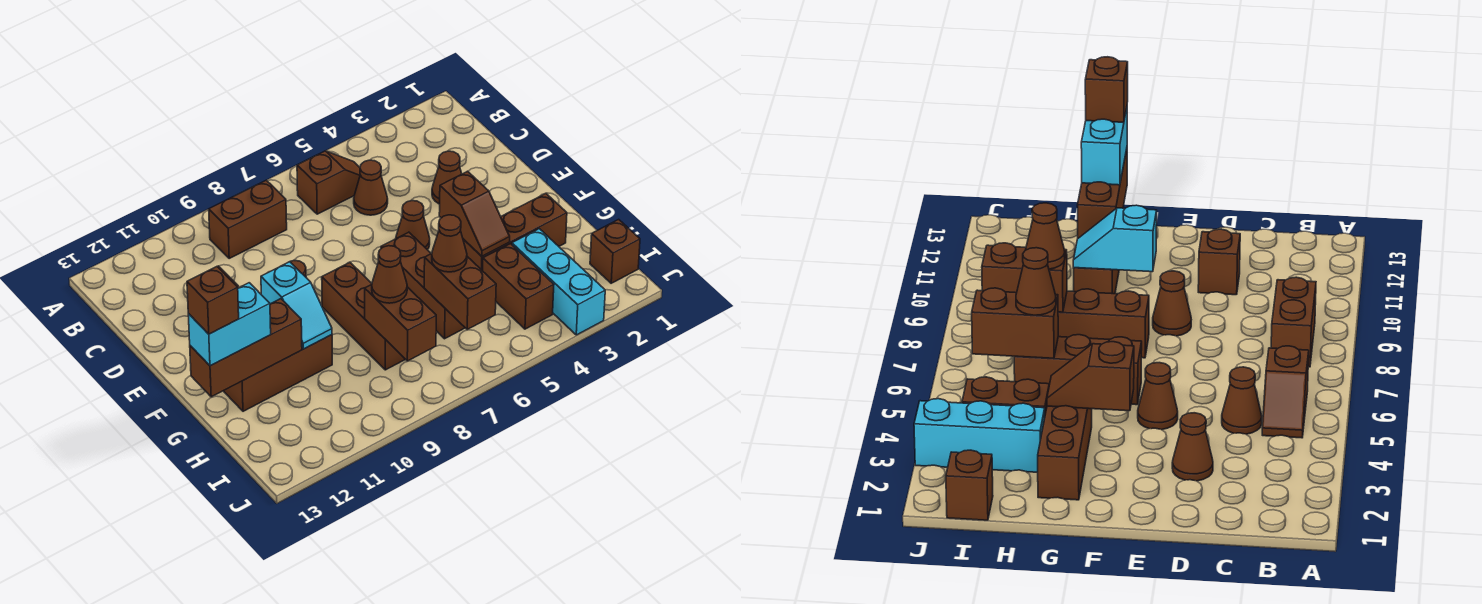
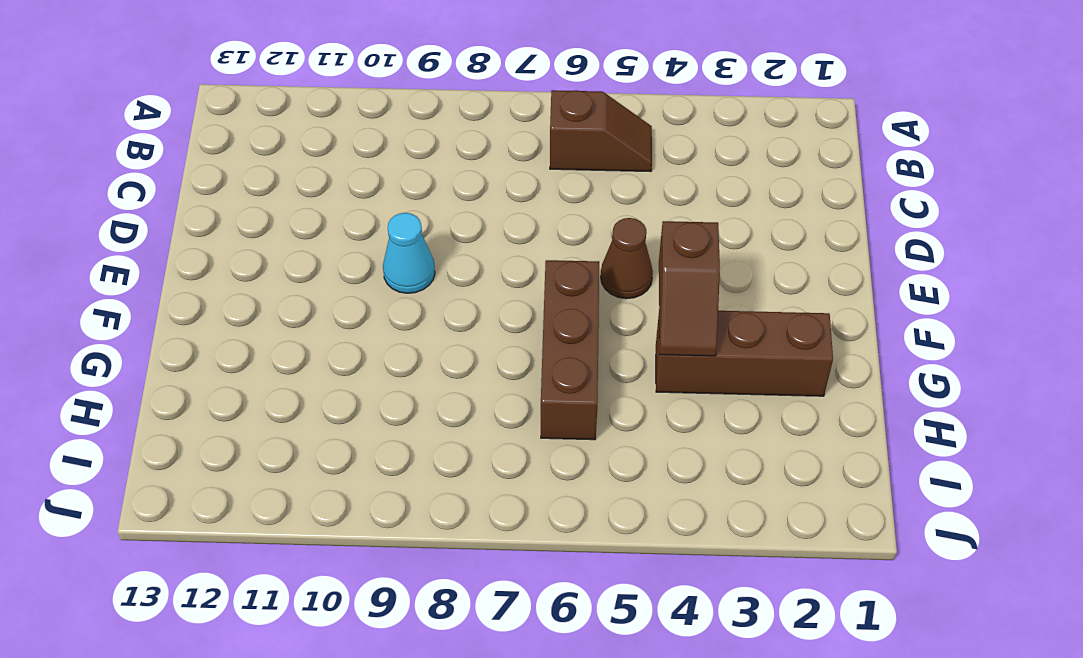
cyan cone E9 level 1 -> brown cone E9 level 1
none -> brown brick B8:B9 level 1
none -> brown cone C5 level 1
none -> brown cone D3 level 1

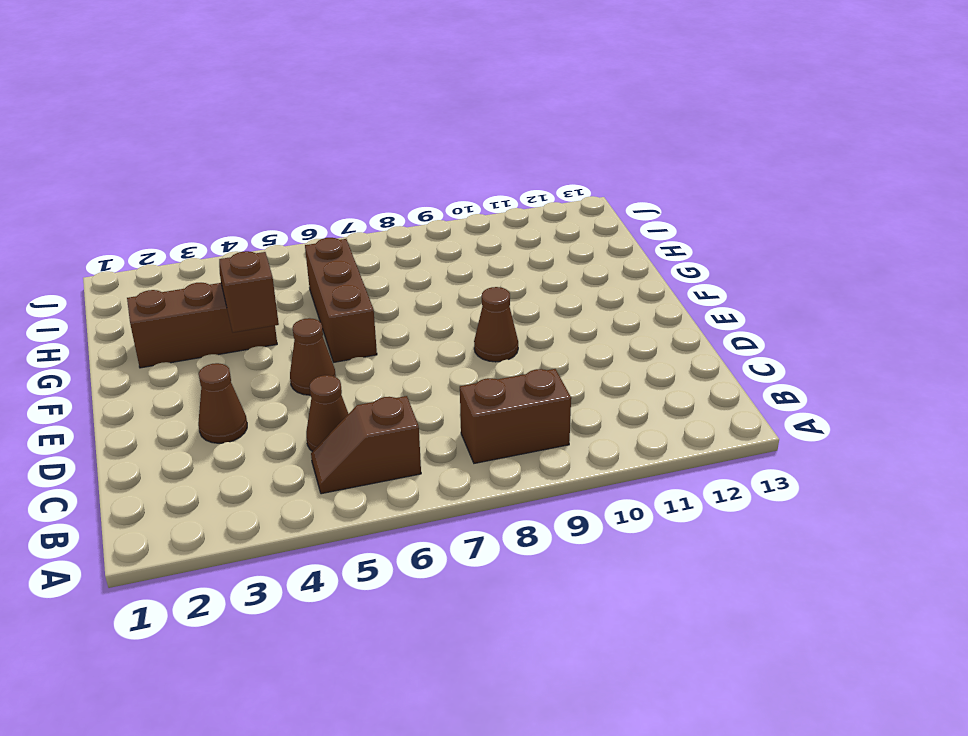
none -> brown brick D11 level 1
none -> brown brick F8:H8 level 1
none -> brown brick G10:G12 level 1

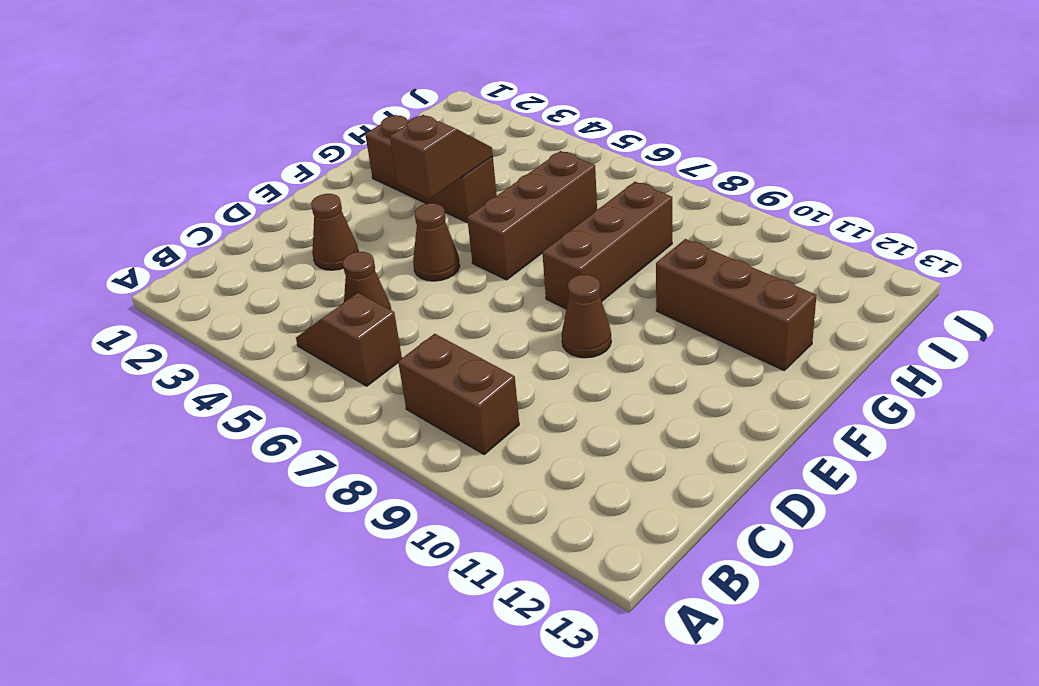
none -> brown brick D11 level 1
none -> cyan brick H3:J3 level 1
none -> brown brick H4:I4 level 1

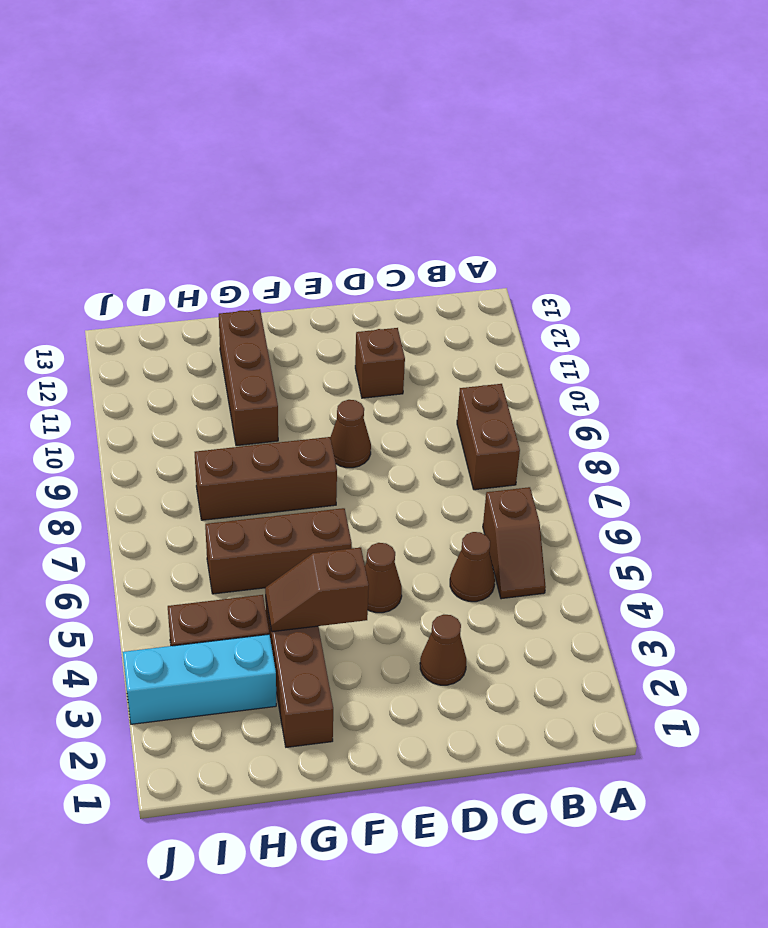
none -> brown brick I1 level 1
none -> cyan slope F10:G10 level 2 top F
none -> brown brick G11:G13 level 2

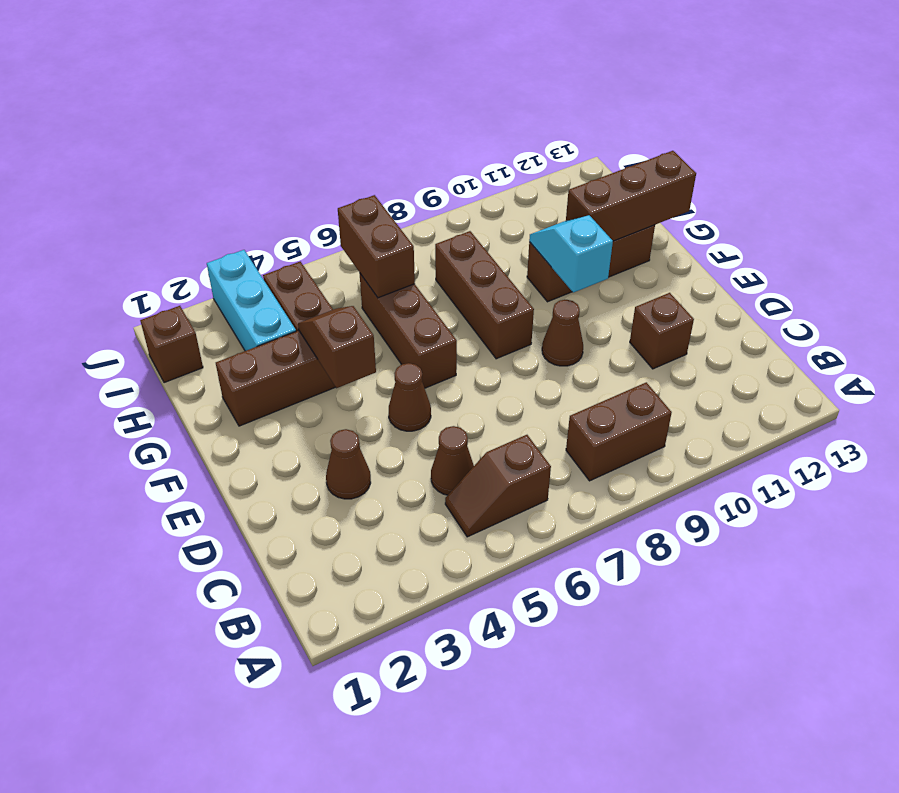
none -> brown brick H8:I8 level 2
none -> cyan brick G12:G13 level 3
none -> brown cone H6 level 3

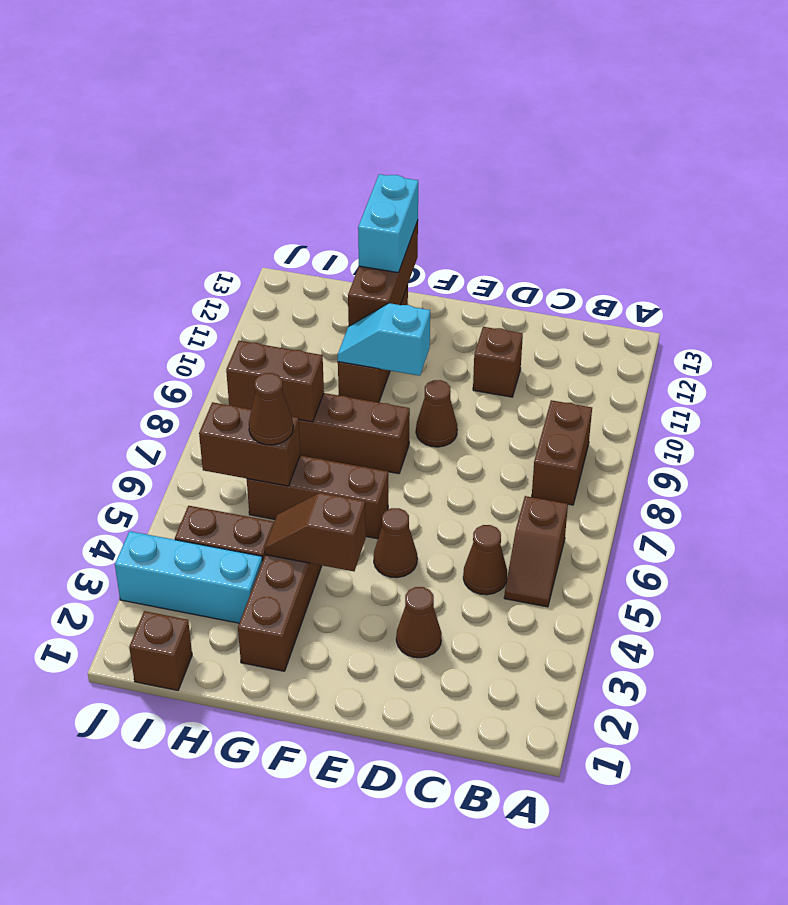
none -> brown cone H8 level 3
none -> brown brick G13 level 4

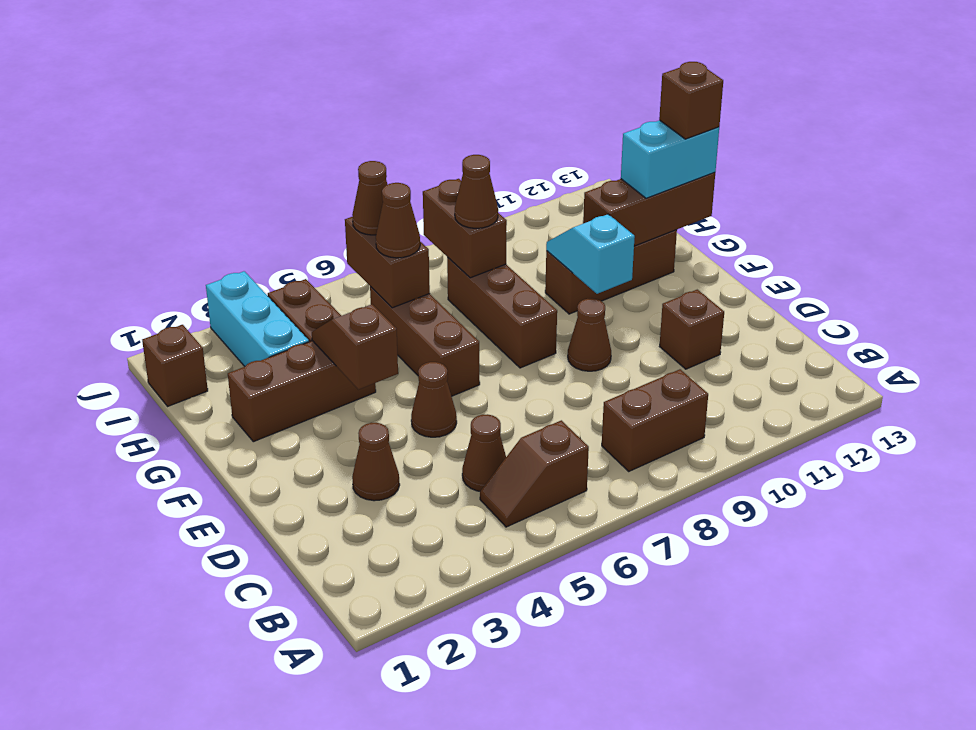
brown cone I6 level 3 -> none

